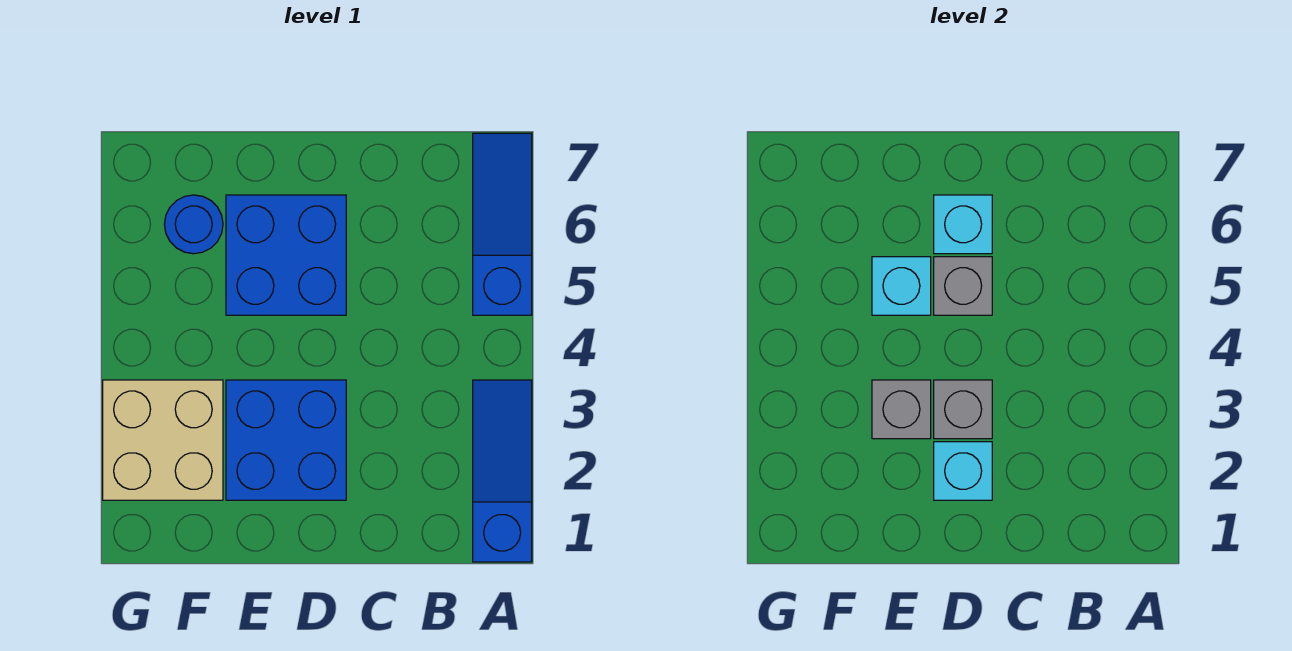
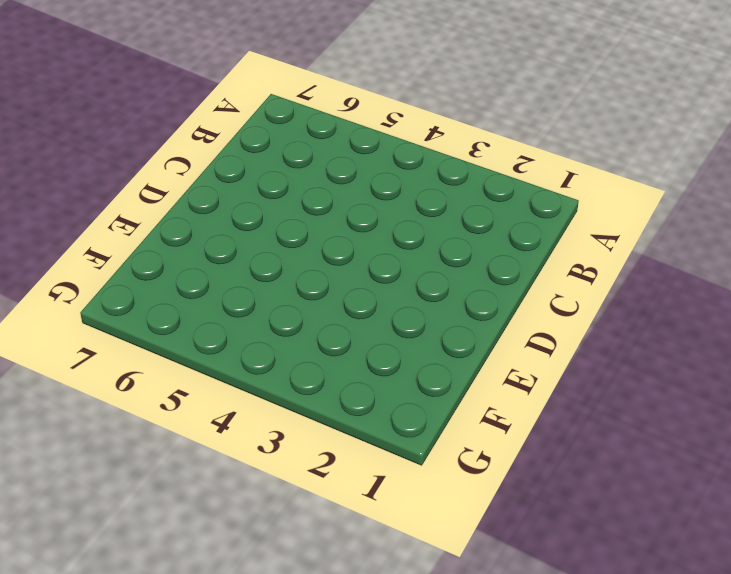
none -> blue slope A1:A3 level 1 top 1
none -> blue slope A5:A7 level 1 top 5
none -> blue brick D2:E3 level 1

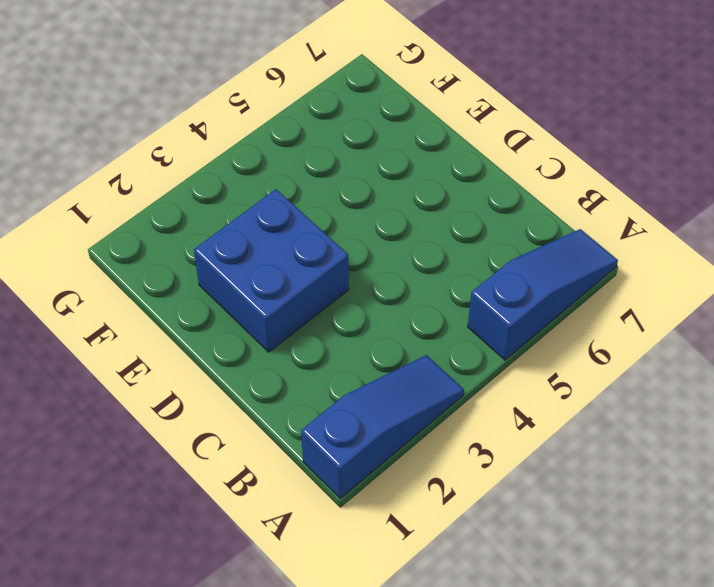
none -> blue brick D5:E6 level 1
none -> tan brick F2:G3 level 1
none -> blue round brick F6 level 1

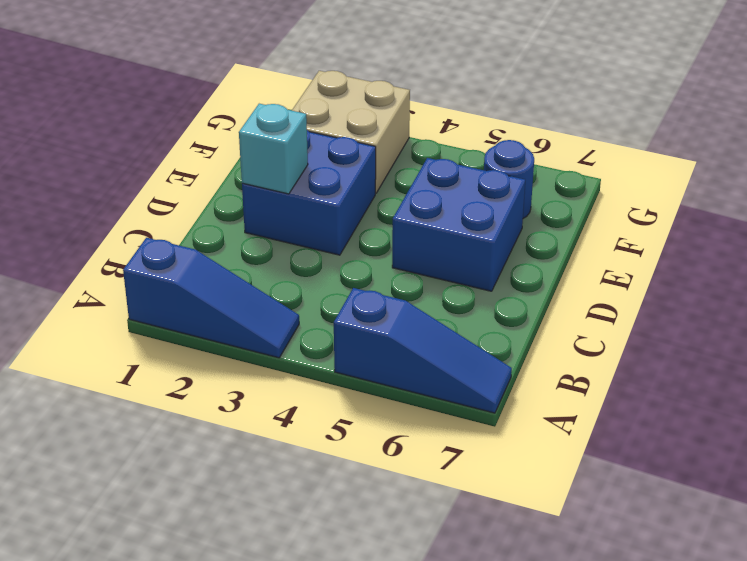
none -> grey brick D3 level 2
none -> grey brick D5 level 2
none -> cyan brick D6 level 2

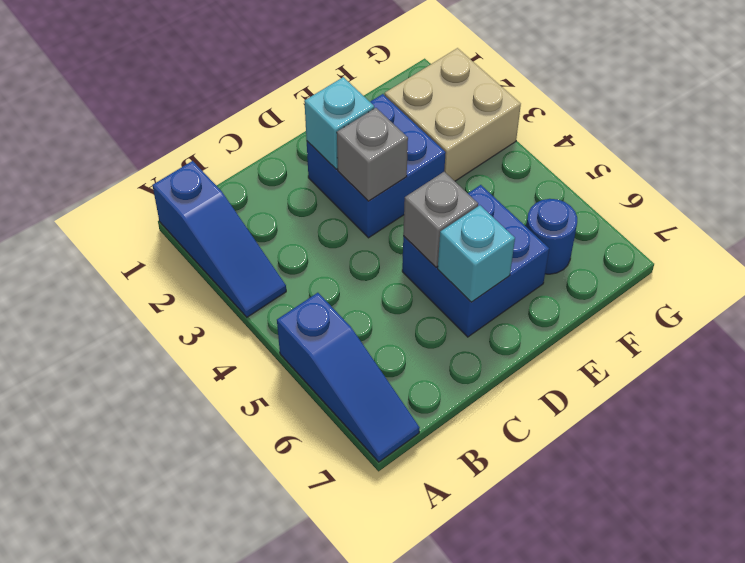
none -> grey brick E3 level 2
none -> cyan brick E5 level 2

